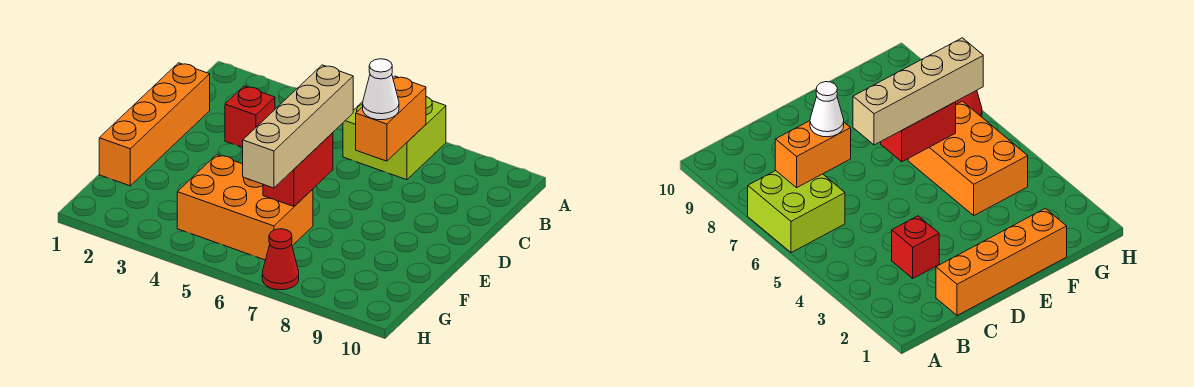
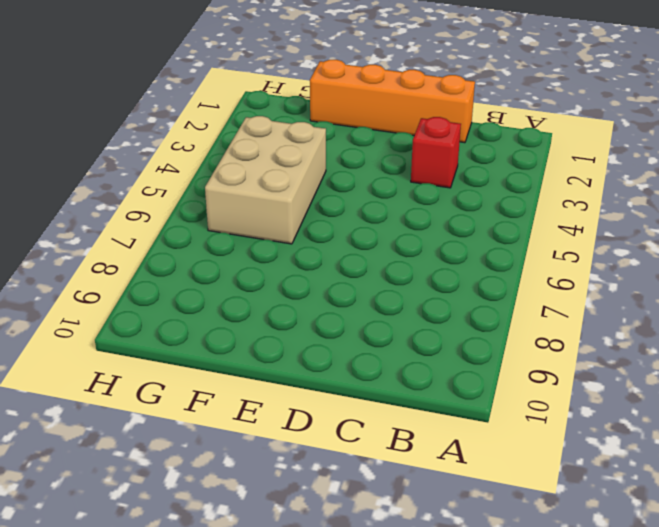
tan brick F4:G6 level 1 -> orange brick F4:G6 level 1
none -> lime brick A6:B7 level 1
none -> red cone H7 level 1

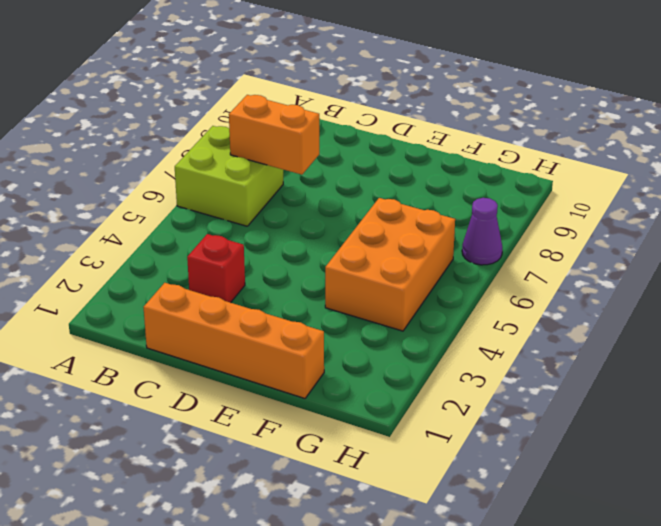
purple cone H7 level 1 -> red cone H7 level 1
none -> red brick E6:F6 level 2
none -> white cone C7 level 3

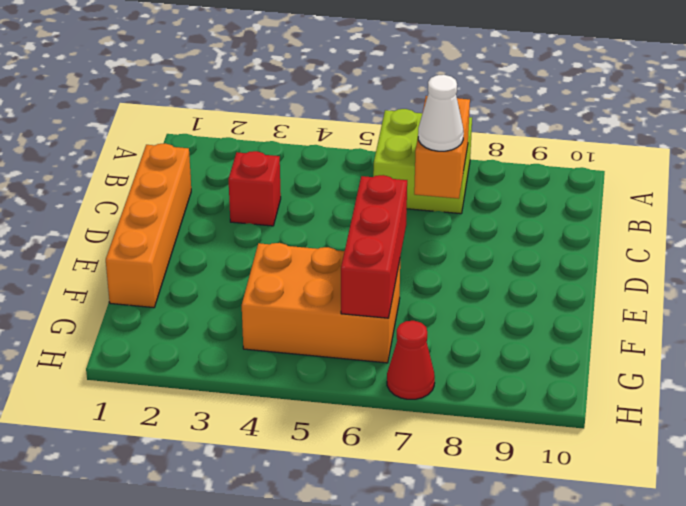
red brick E6:G6 level 2 -> red brick E6:F6 level 2
none -> tan brick D6:G6 level 3

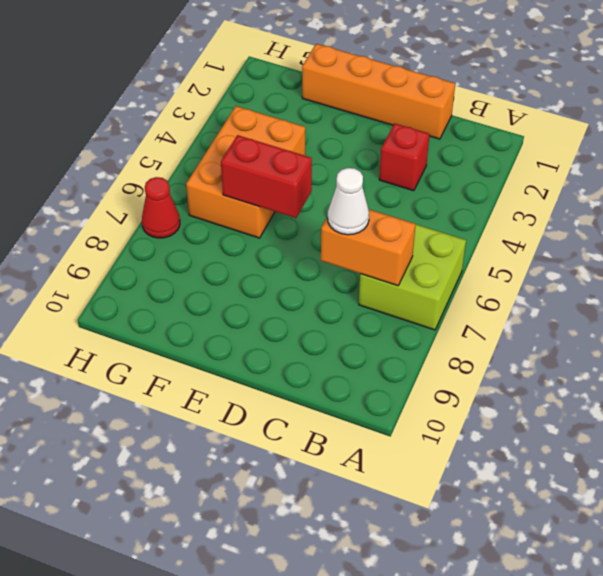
none -> tan brick D6:G6 level 3

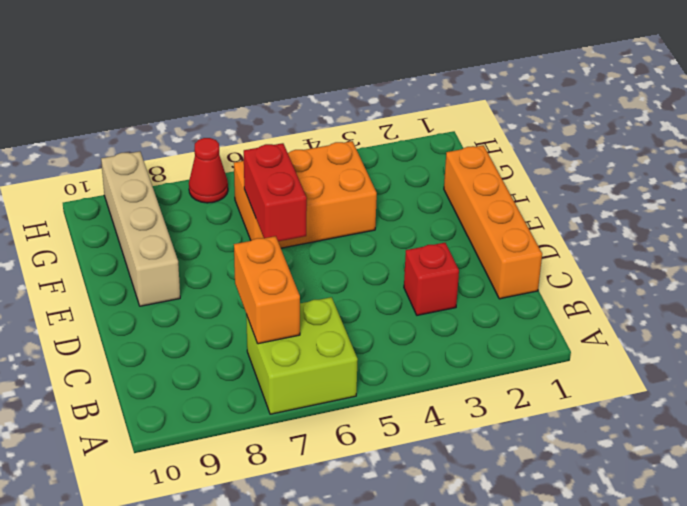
tan brick E9:H9 level 1 -> tan brick D6:G6 level 3
none -> white cone C7 level 3

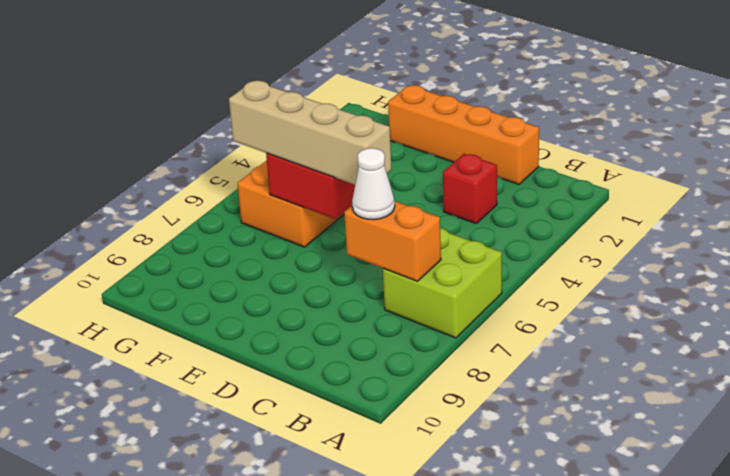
none -> red cone H7 level 1

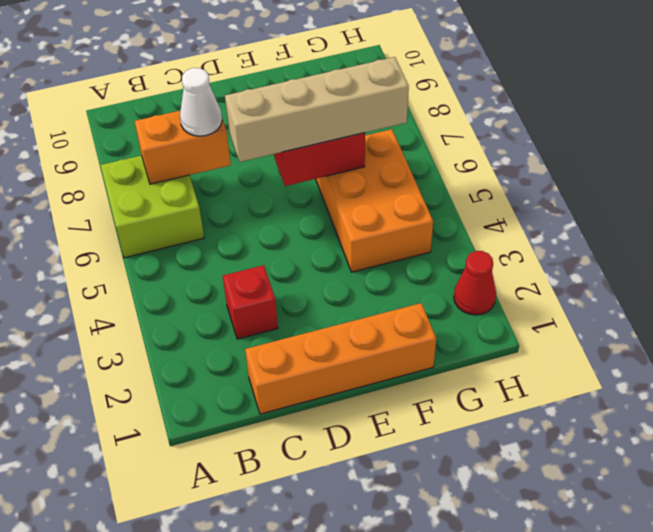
red cone H2 level 1 -> red cone H7 level 1

